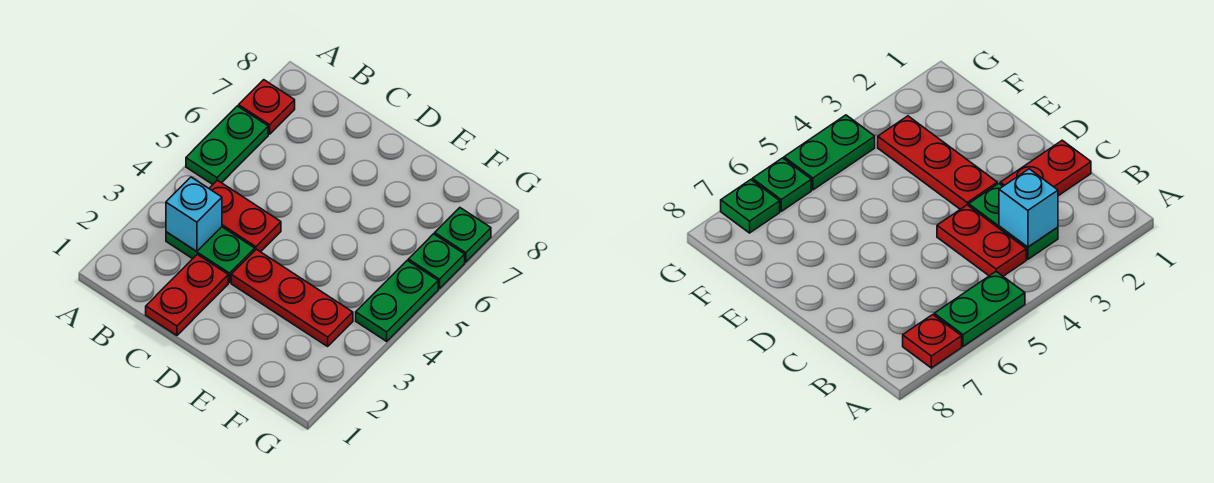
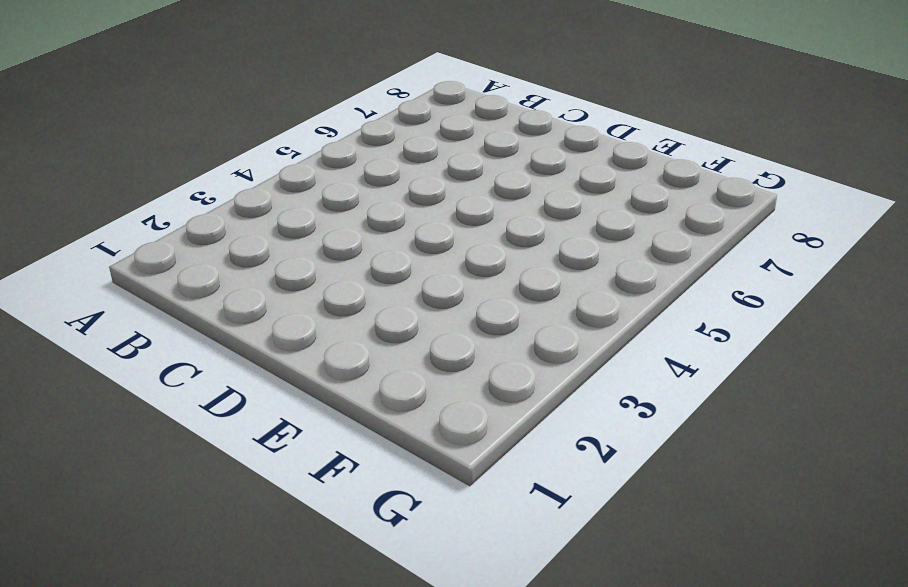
none -> green plate A5:A6 level 1
none -> red plate A7 level 1

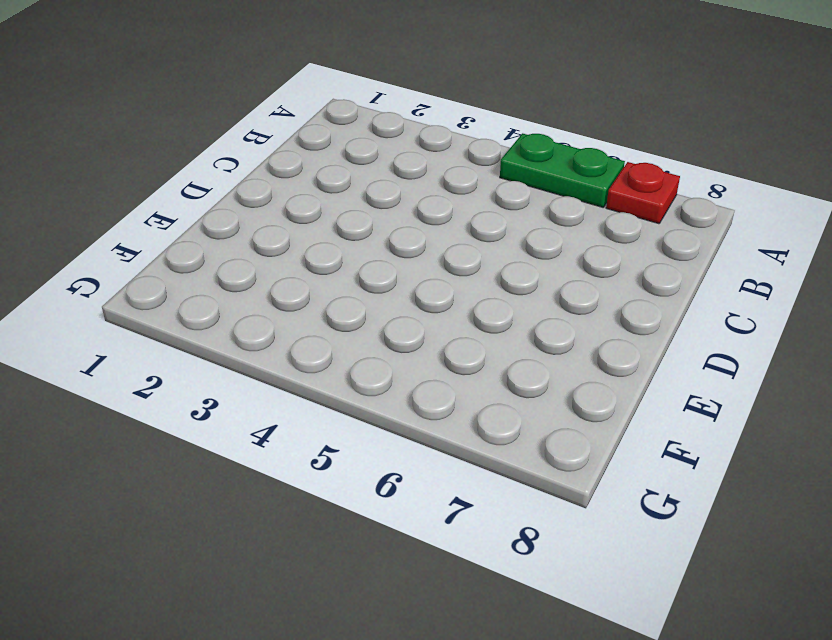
none -> green plate B3:C3 level 1
none -> red plate B4:C4 level 1

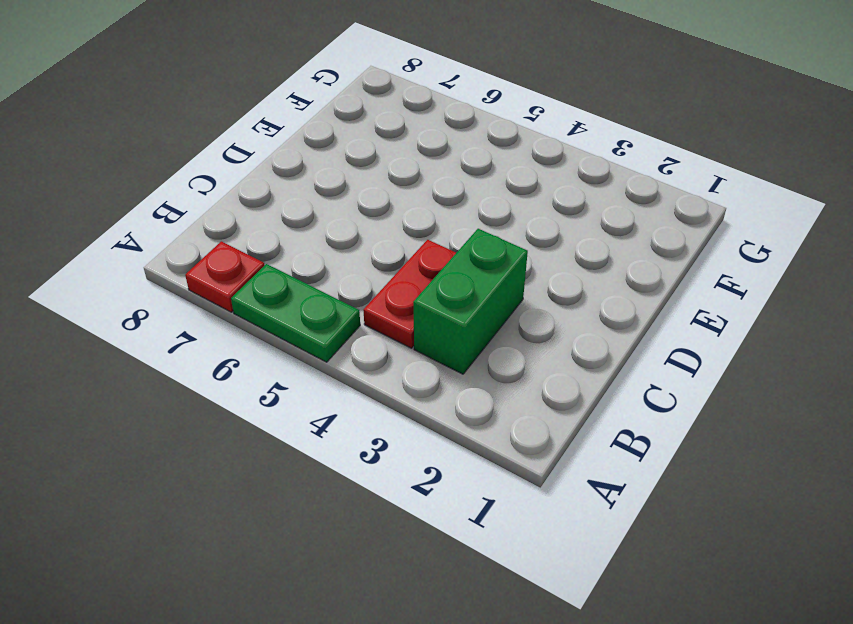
green brick B3:C3 level 1 -> green plate B3:C3 level 1
none -> red plate C1:C2 level 1
none -> red plate D3:F3 level 1

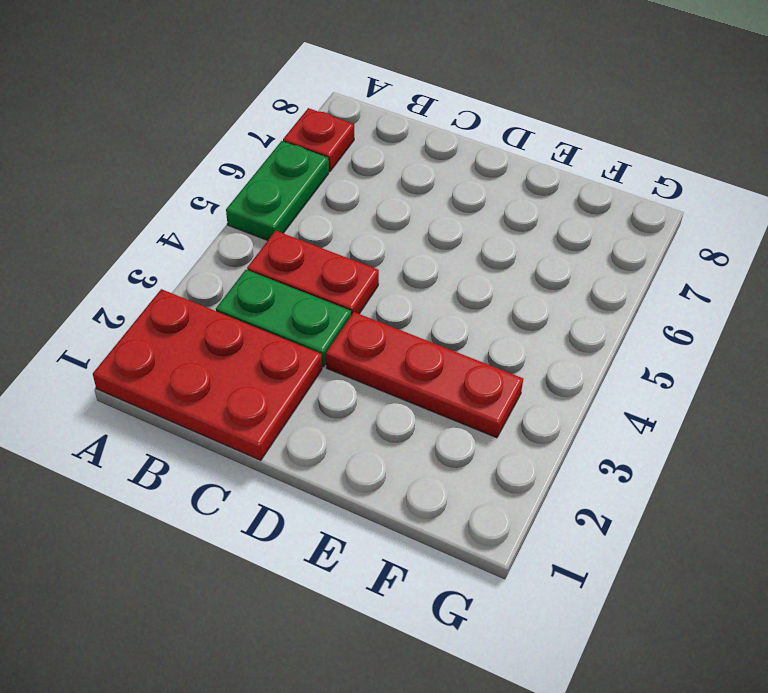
red plate A1:C2 level 1 -> red plate C1:C2 level 1
none -> green plate G4:G5 level 1
none -> green plate G6 level 1

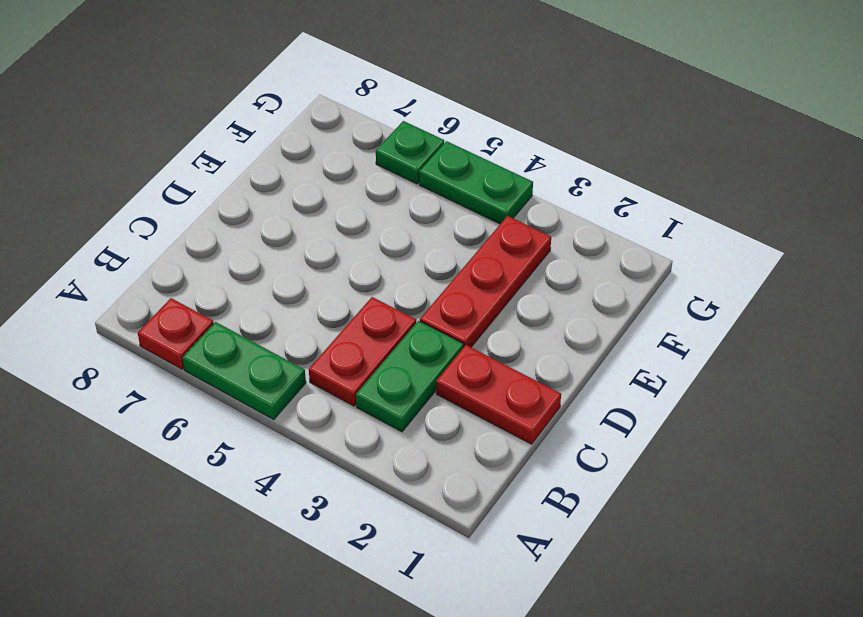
none -> green plate G7 level 1
none -> cyan brick B3 level 2

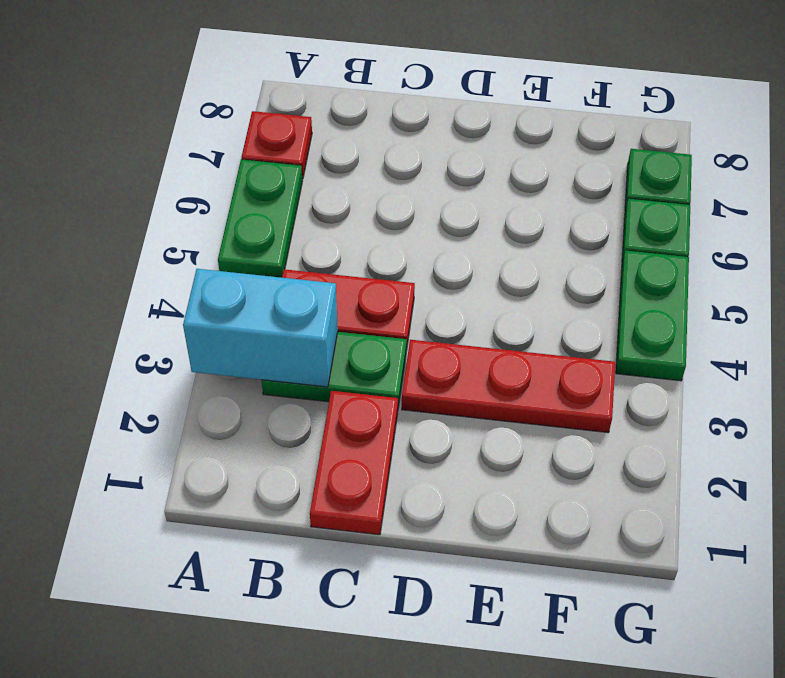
cyan brick A3:B3 level 2 -> cyan brick B3 level 2

